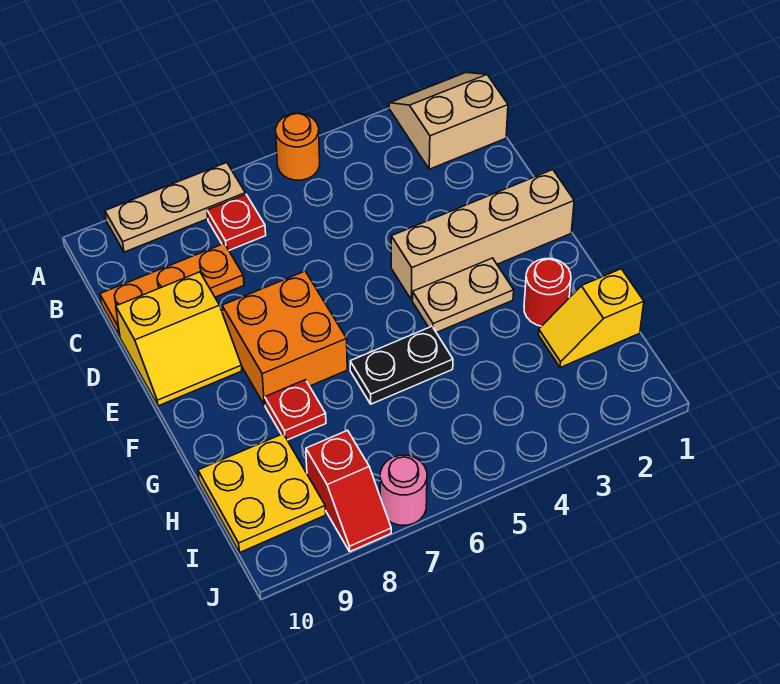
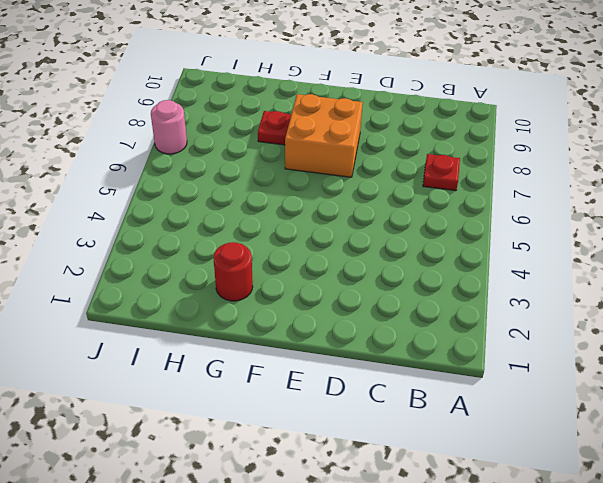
none -> tan slope A1:B2 level 1 top B
none -> orange round brick A5 level 1
none -> tan plate A7:A9 level 1

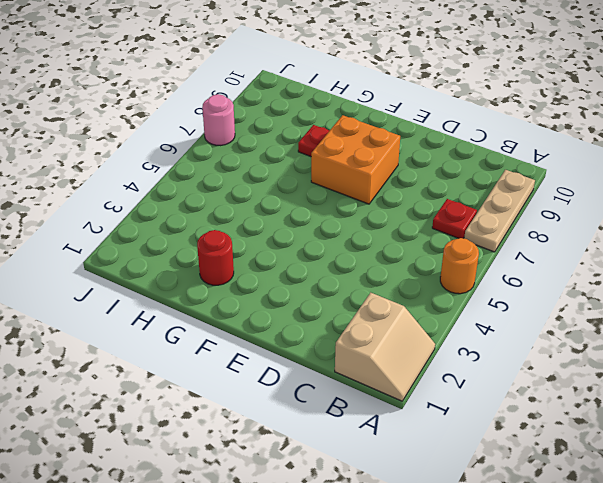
none -> orange plate C8:C10 level 1
none -> yellow slope D9:E10 level 1 top D
none -> tan brick E1:E4 level 1

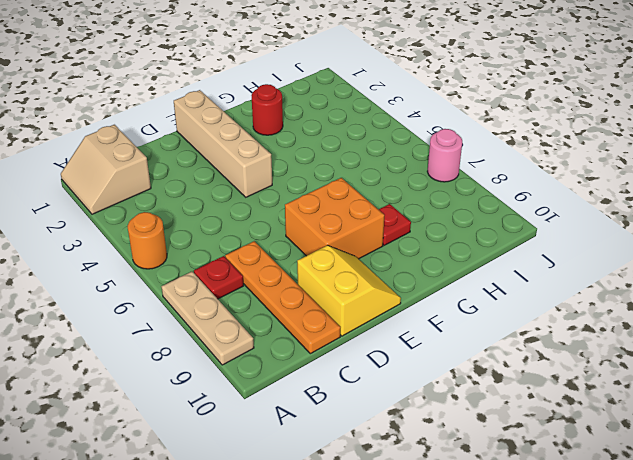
orange plate C7:C10 level 1 -> orange plate C8:C10 level 1
none -> tan plate F3:F4 level 1
none -> black plate G5:G6 level 1
none -> yellow slope H1:H2 level 1 top 1

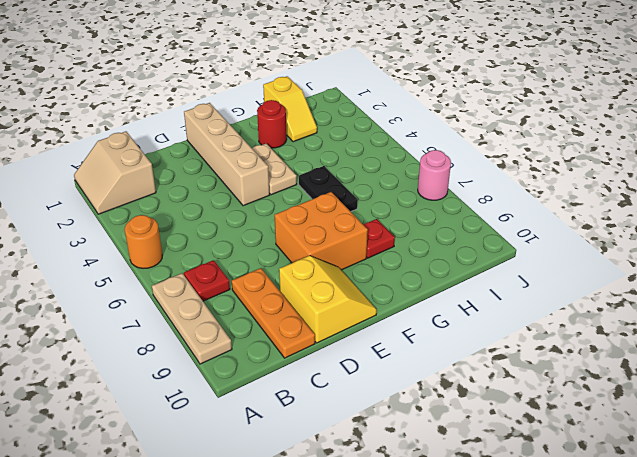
none -> yellow plate H9:I10 level 1
none -> red slope I8:J8 level 1 top I

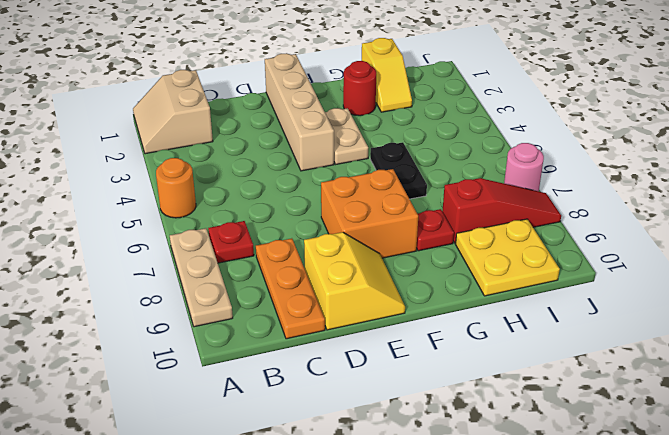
red slope H8:J8 level 1 top H -> red slope I8:J8 level 1 top I

